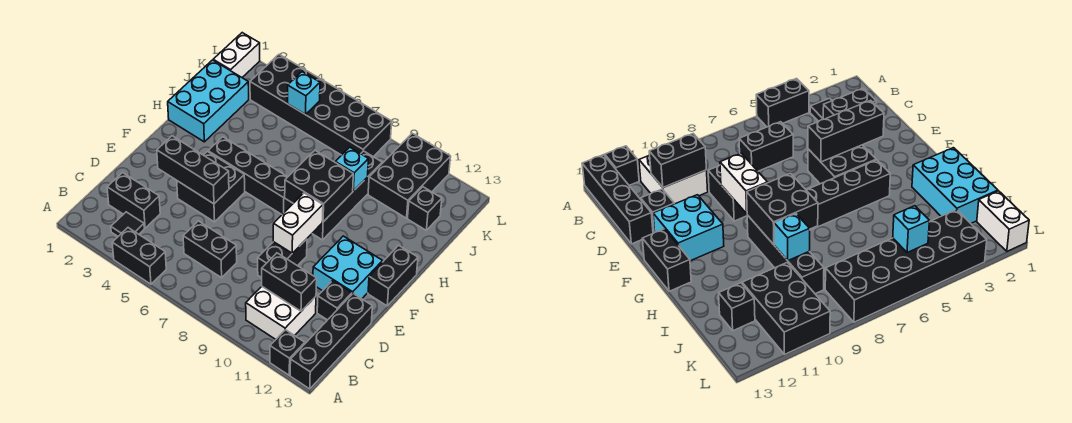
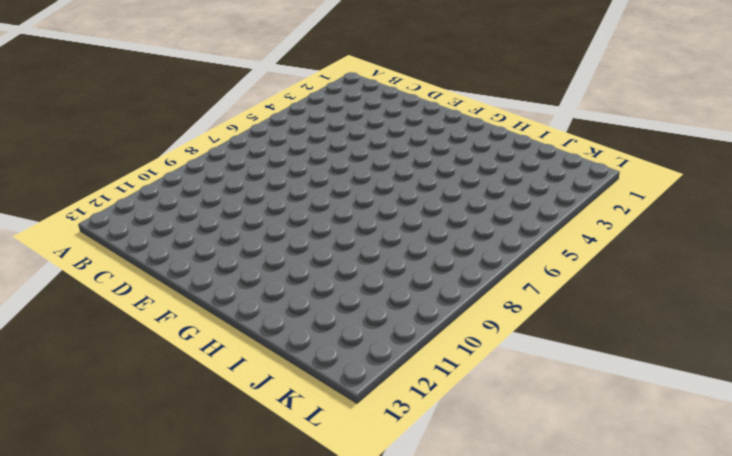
none -> black brick A4:A5 level 1
none -> black brick A12 level 1
none -> black brick A13:D13 level 1

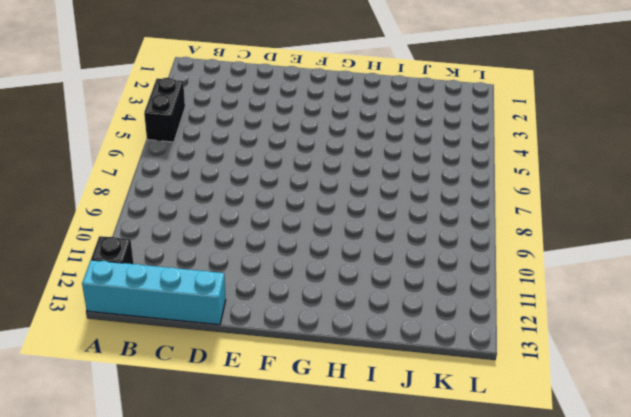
cyan brick A13:D13 level 1 -> black brick A13:D13 level 1
none -> black tile B3 level 1
none -> white brick B10:C11 level 1
none -> black brick C2:C3 level 1

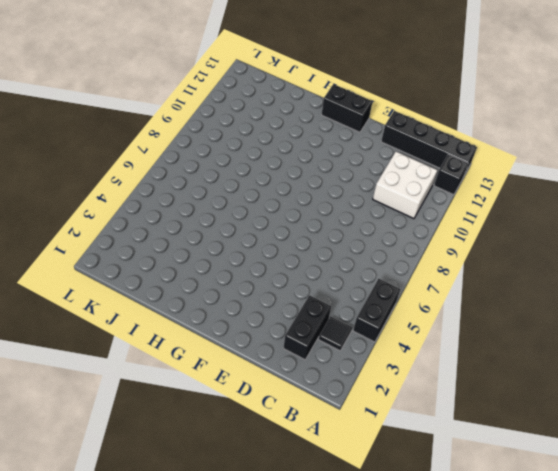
none -> black brick C6:C7 level 1
none -> black brick D9:E9 level 1
none -> black brick D12 level 1

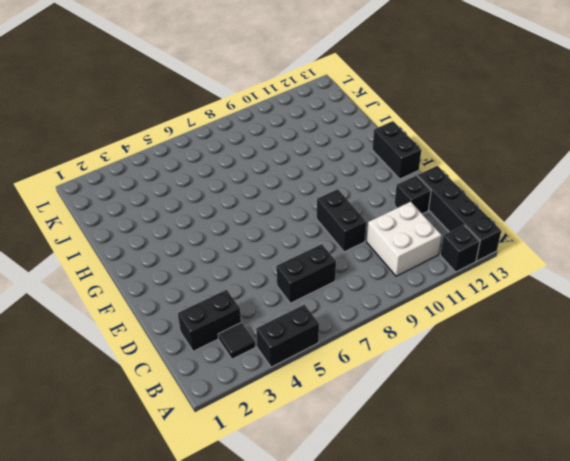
none -> black brick E4:F5 level 1
none -> cyan brick E11:F12 level 1
none -> black brick G4:G7 level 1

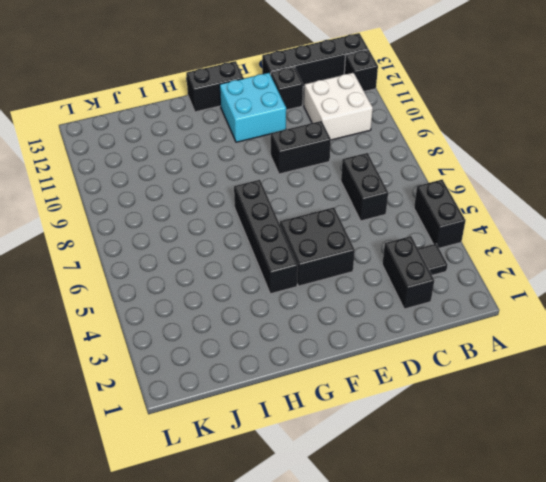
none -> black brick G9:J9 level 1
none -> cyan brick H1:J2 level 1
none -> black brick J10:L11 level 1

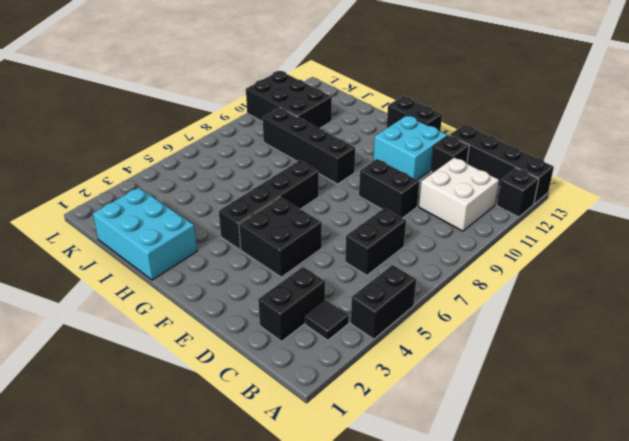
none -> black brick J12 level 1
none -> white brick K1:L1 level 1
none -> black brick K3:L8 level 1

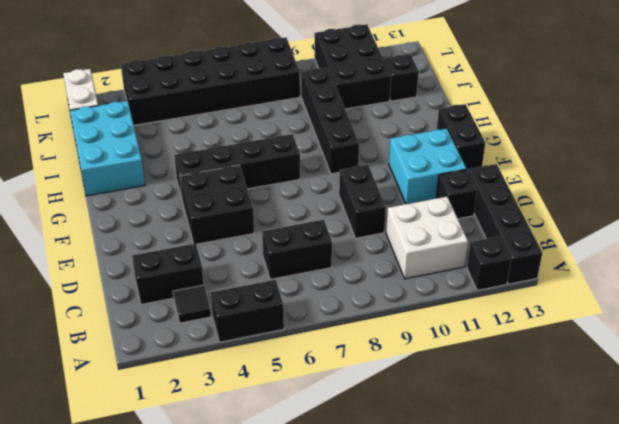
none -> black brick C10:C11 level 2
none -> black brick E3:E5 level 2
none -> white brick E9:F9 level 2

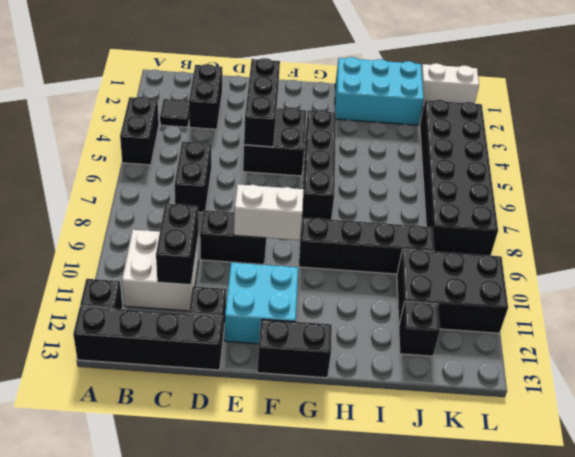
none -> black brick G8:H9 level 2
none -> cyan brick I9 level 2
none -> cyan brick K5 level 2

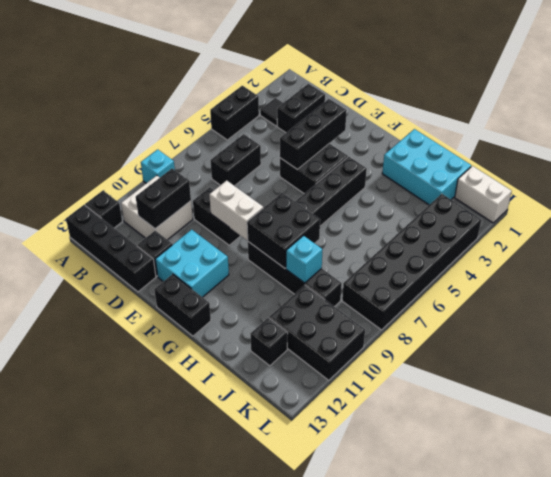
cyan brick A9 level 1 -> cyan brick K5 level 2

